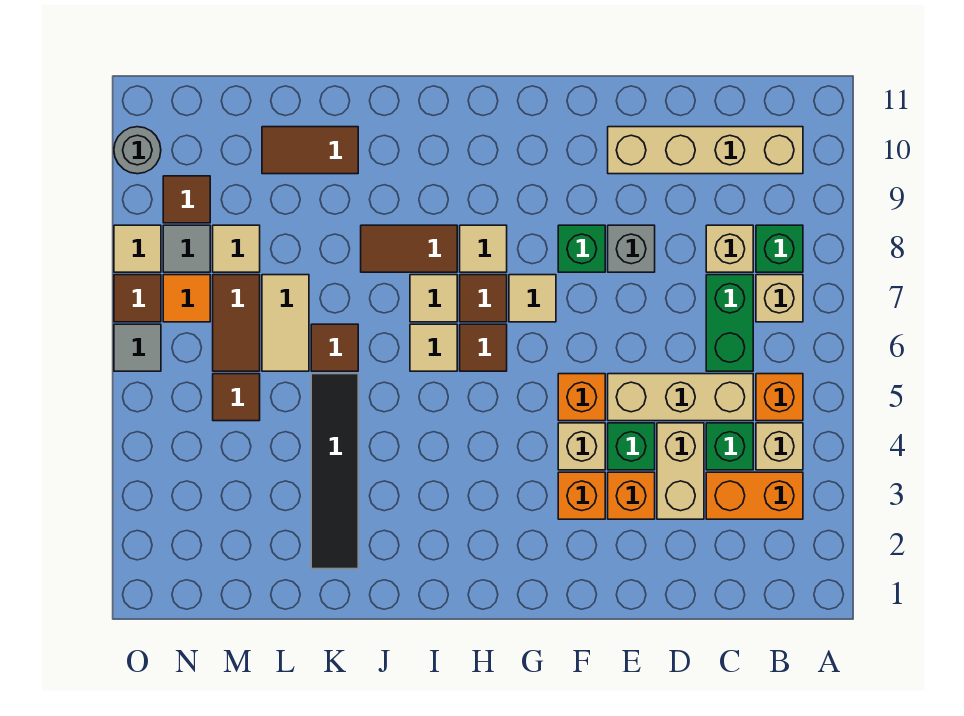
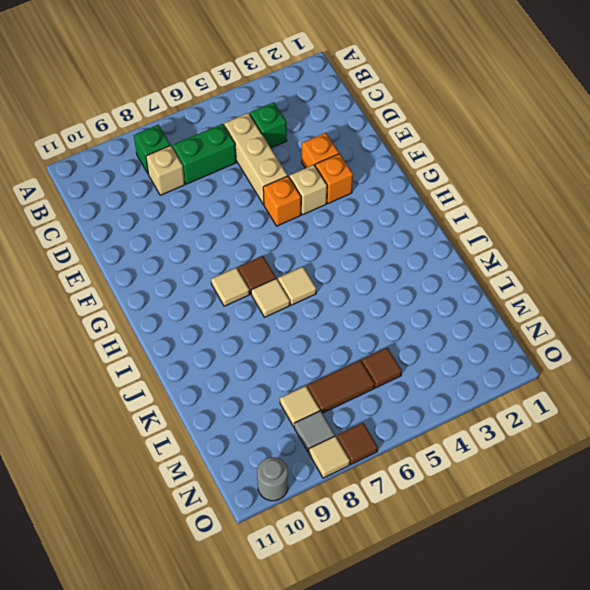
none -> orange brick B3:C3 level 1
none -> tan brick B4 level 1
none -> orange brick B5 level 1
none -> tan brick B7 level 1

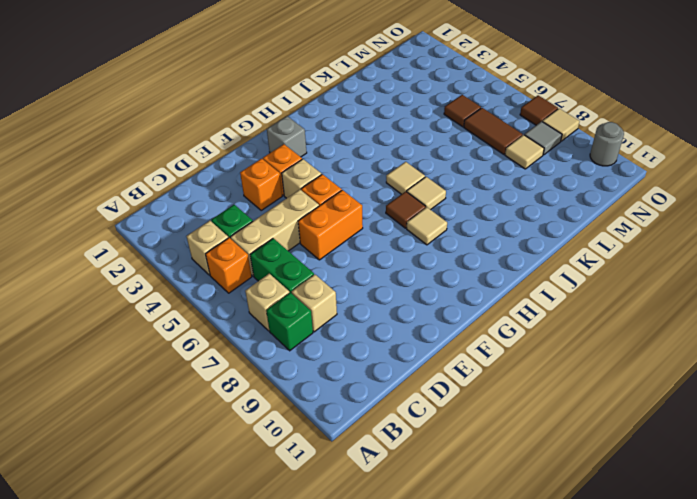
orange brick E6:F6 level 1 -> orange brick B3:C3 level 1
grey brick G2 level 1 -> grey brick E8 level 1
none -> tan brick B10:E10 level 1
none -> tan brick D3:D4 level 1
none -> green brick E4 level 1
none -> green brick F8 level 1

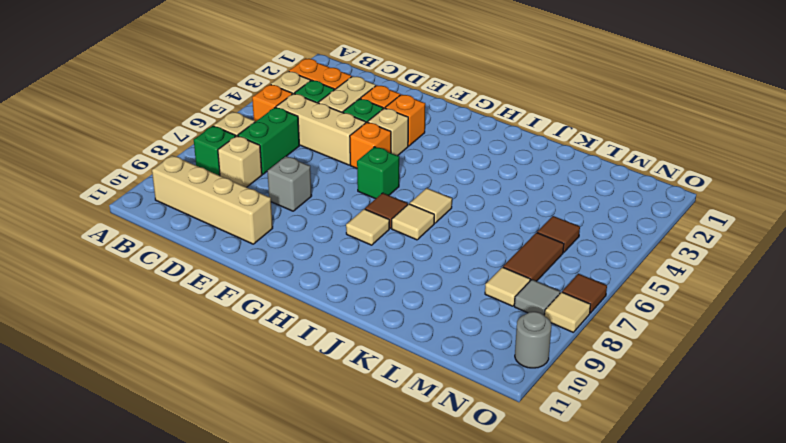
green brick G6 level 1 -> green brick F8 level 1
none -> tan tile G7 level 1
none -> brown tile H6 level 1
none -> brown tile I8:J8 level 1
none -> black tile K2:K5 level 1

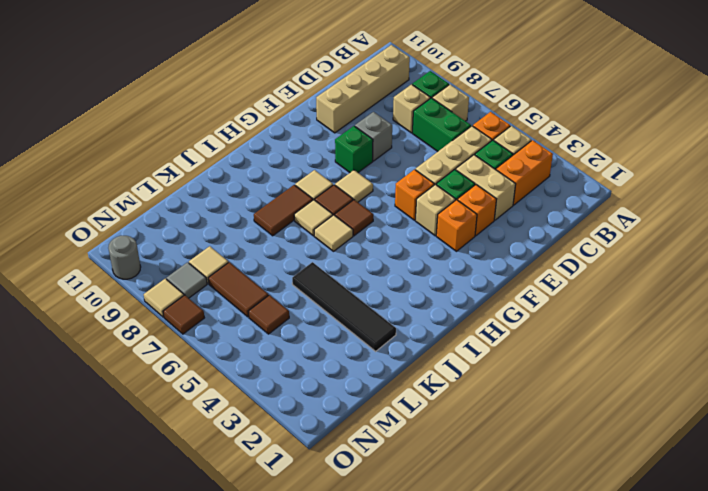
none -> brown tile K6 level 1
none -> brown tile K10:L10 level 1
none -> tan tile L6:L7 level 1
none -> orange tile N7 level 1

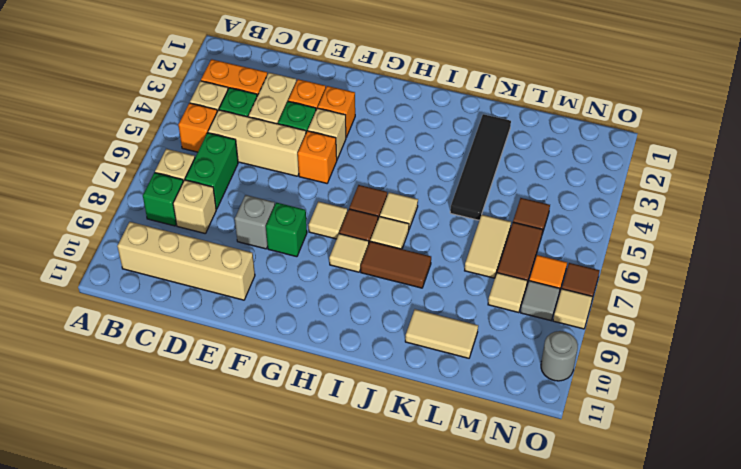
tan tile K10:L10 level 1 -> brown tile K10:L10 level 1
none -> brown tile K6 level 1
none -> brown tile N9 level 1
none -> grey tile O6 level 1

